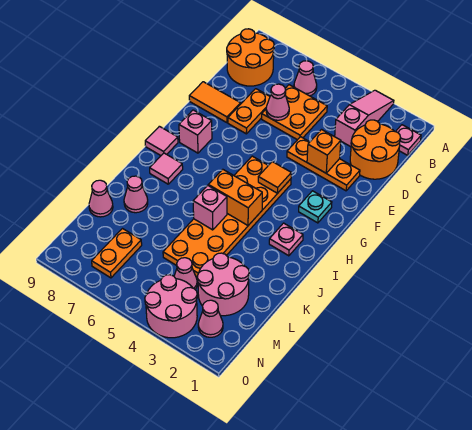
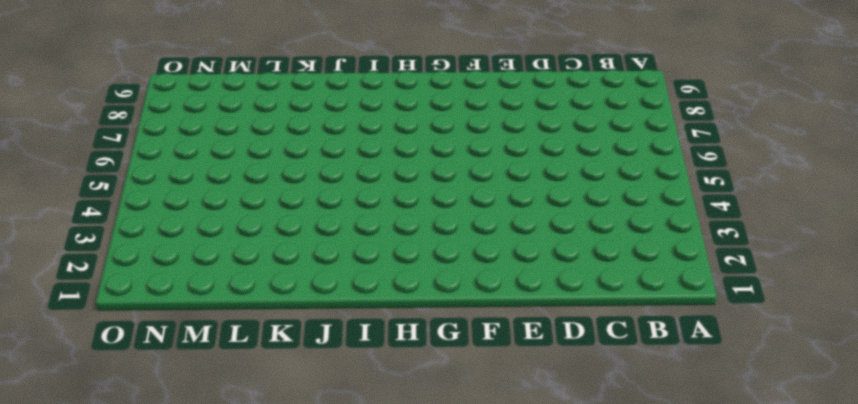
none -> pink slope A3:C3 level 1 top C
none -> pink plate B1 level 1
none -> pink cone B6 level 1

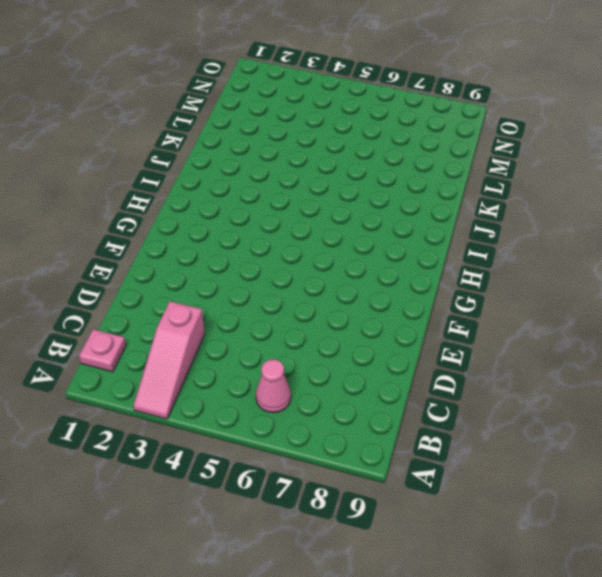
none -> orange round brick B8:C9 level 1
none -> orange round brick C1:D2 level 1
none -> orange plate C5:D6 level 1

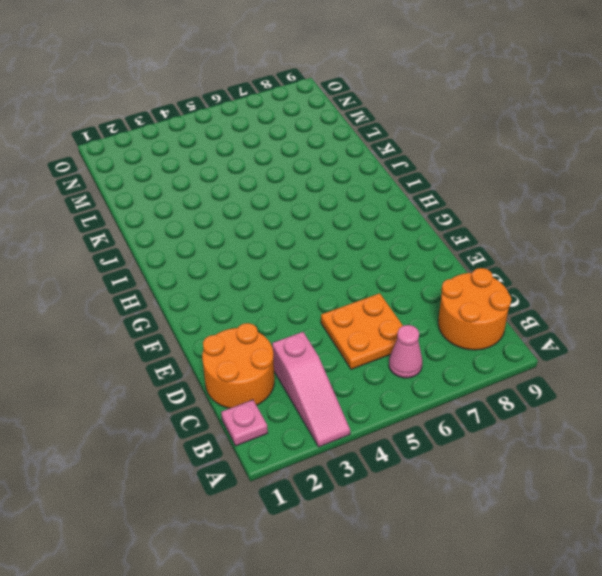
none -> orange plate D7:E7 level 1
none -> orange plate E2:E4 level 1
none -> orange tile E8:E9 level 1

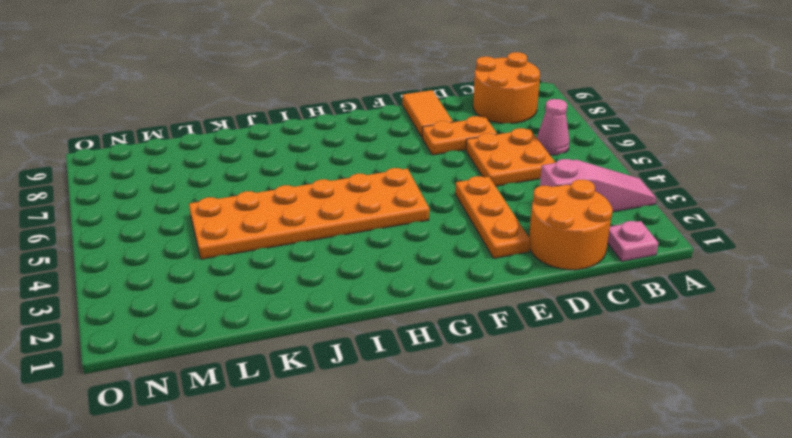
none -> cyan plate G2 level 1
none -> pink brick G8 level 1
none -> pink tile H9 level 1

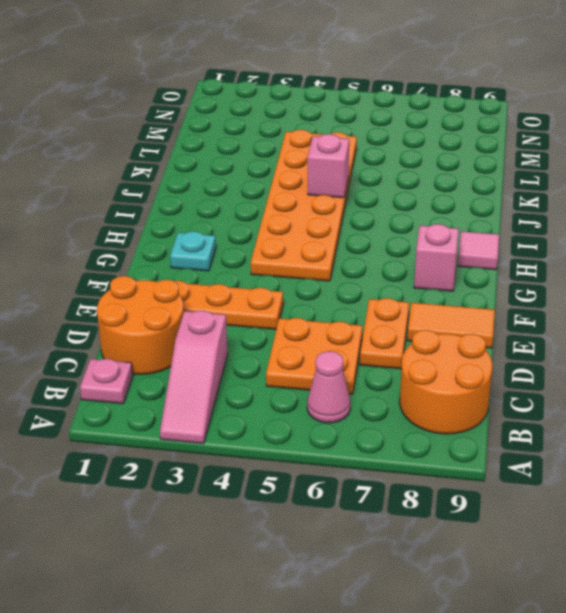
none -> pink plate I2 level 1
none -> pink tile I8 level 1
none -> pink cone K8 level 1

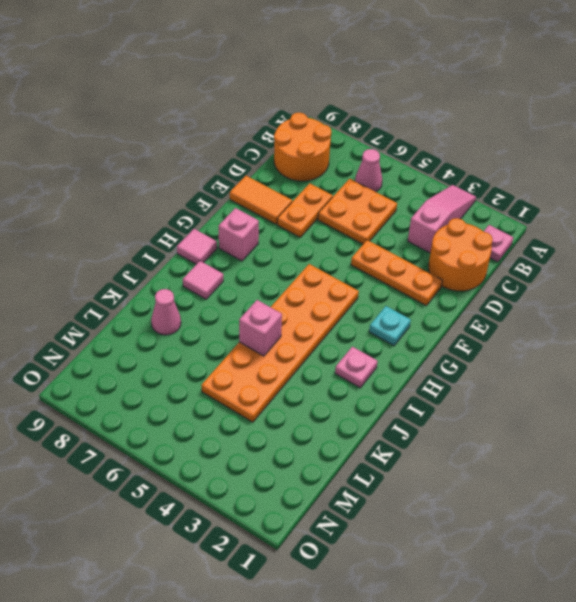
none -> pink round brick L2:M3 level 1
none -> pink cone L9 level 1
none -> pink cone M4 level 1

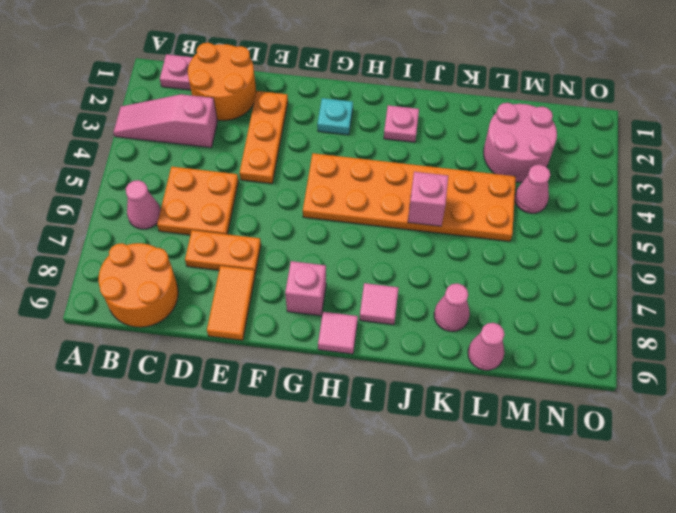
none -> orange plate M7:N7 level 1
none -> pink cone N2 level 1
none -> pink round brick N3:O4 level 1

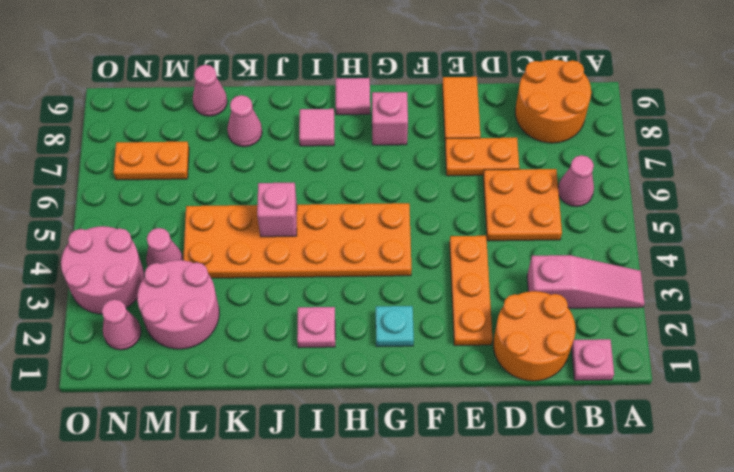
none -> pink cone D6 level 2
none -> orange brick E3 level 2
none -> orange tile G4 level 2

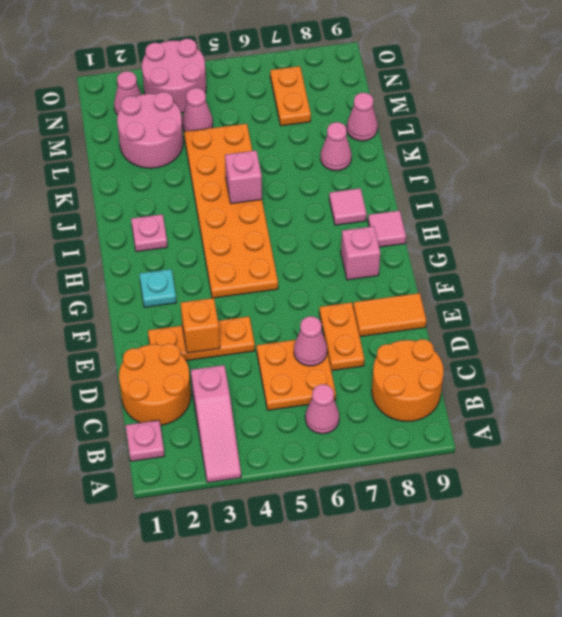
none -> orange tile G4 level 2
none -> orange brick I4:I5 level 2

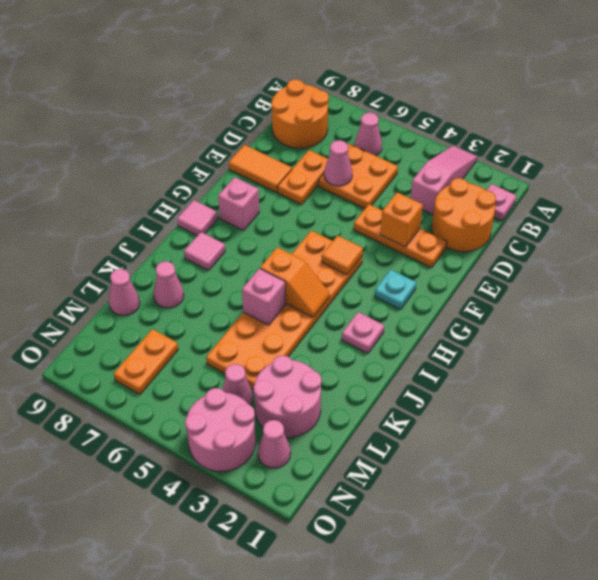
orange slope I4:I5 level 2 top 5 -> orange brick I4:I5 level 2

